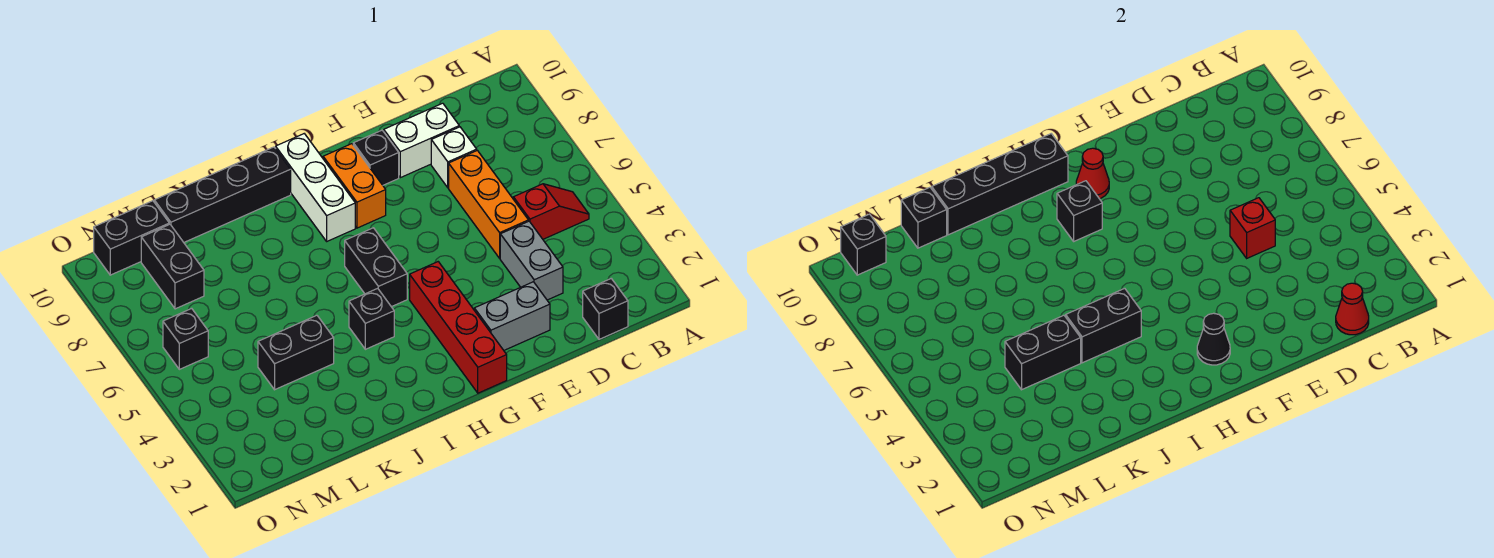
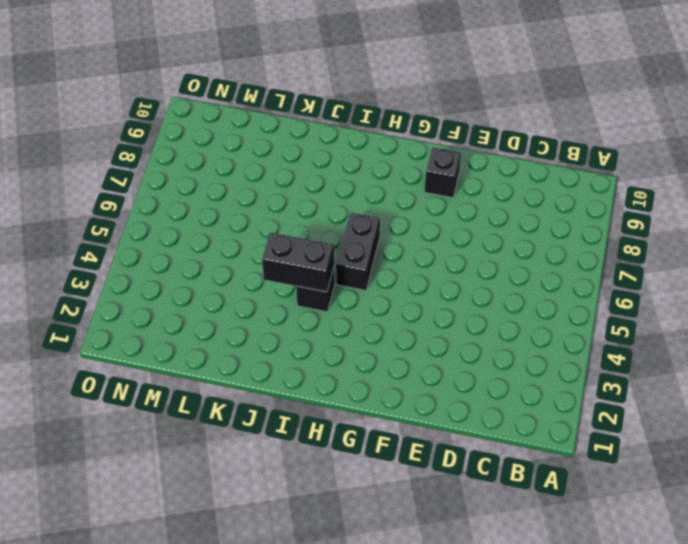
none -> red slope B5:C5 level 1 top C
none -> black brick C1 level 1
none -> grey brick D3:D4 level 1

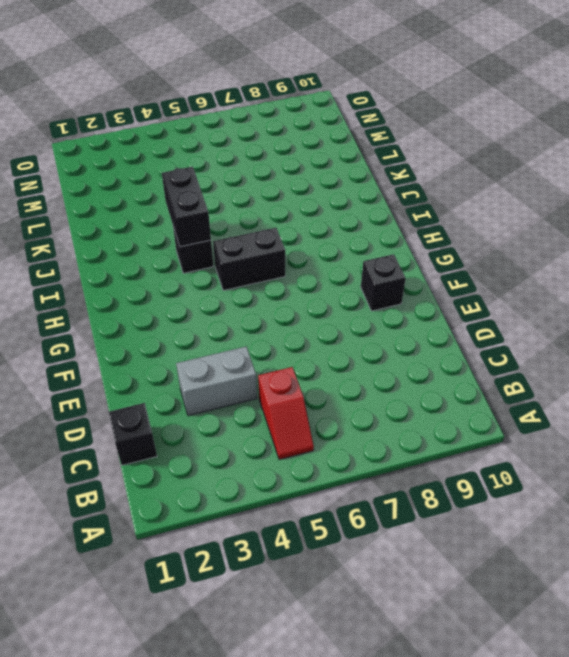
none -> orange brick D5:D7 level 1
none -> white brick D8 level 1
none -> white brick D9:E9 level 1

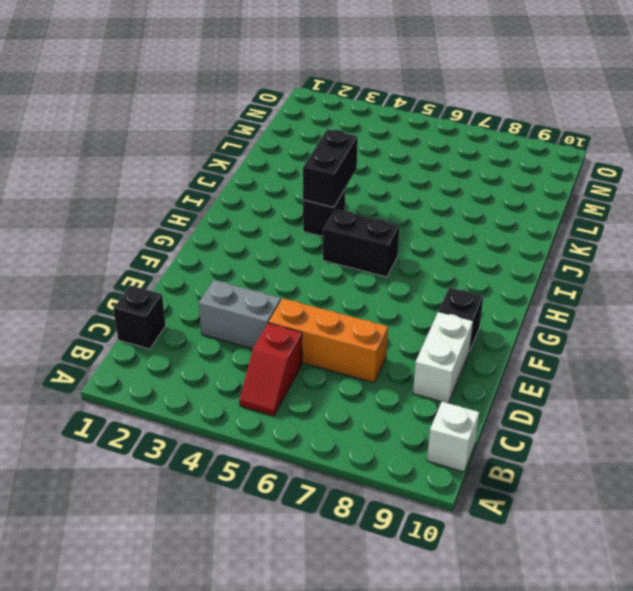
white brick B10 level 1 -> white brick D8 level 1
none -> grey brick E2:F2 level 1
none -> red brick G1:G4 level 1
none -> orange brick G8:G9 level 1

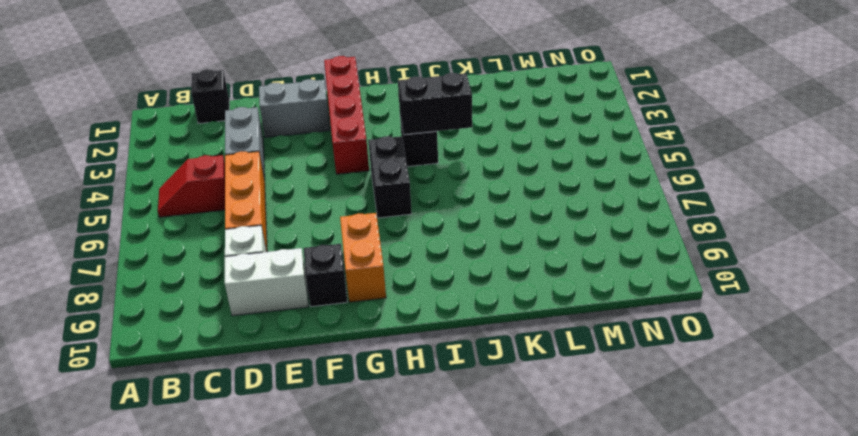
none -> white brick H8:H10 level 1
none -> black brick I10:L10 level 1
none -> black brick K4:L4 level 1

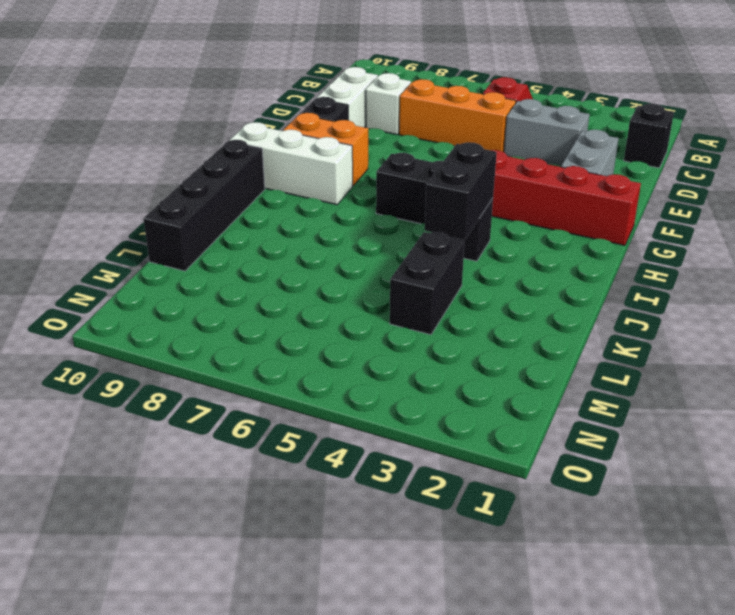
none -> black brick M8:M9 level 1
none -> black brick M10:N10 level 1
none -> black brick N6 level 1

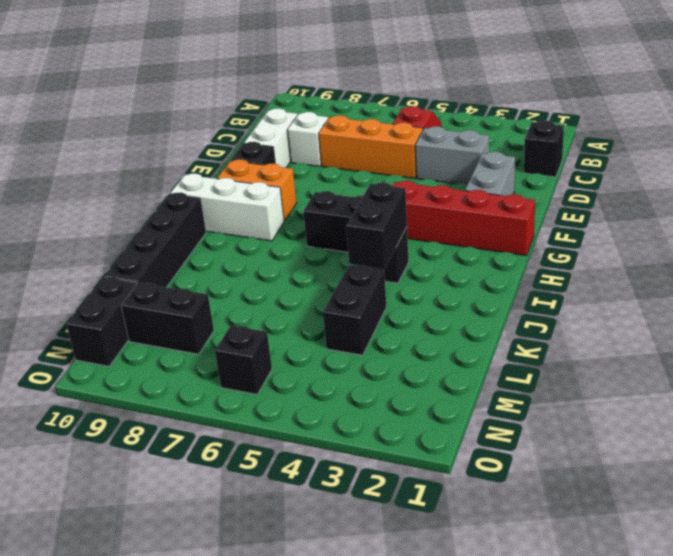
none -> red cone C1 level 2
none -> red brick D5 level 2
none -> black cone G2 level 2

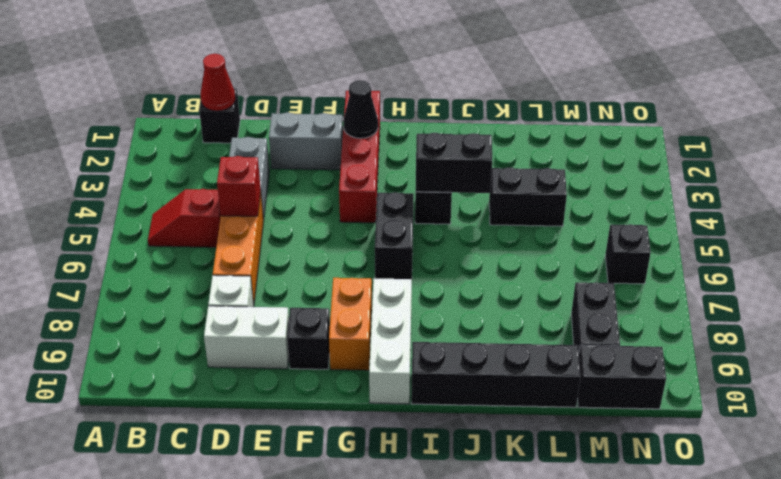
none -> red cone G9 level 2
none -> black brick H8 level 2
none -> black brick H10:K10 level 2

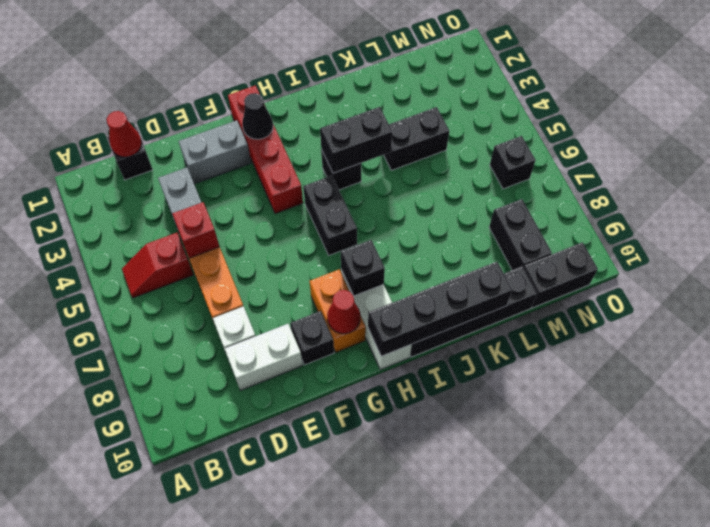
none -> black brick K4:L4 level 2
none -> black brick L10 level 2
none -> black brick N10 level 2

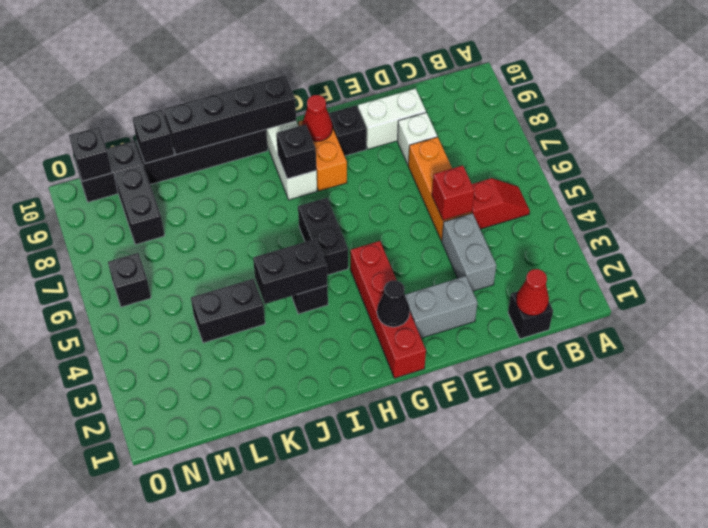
none -> black brick K4:L4 level 2

